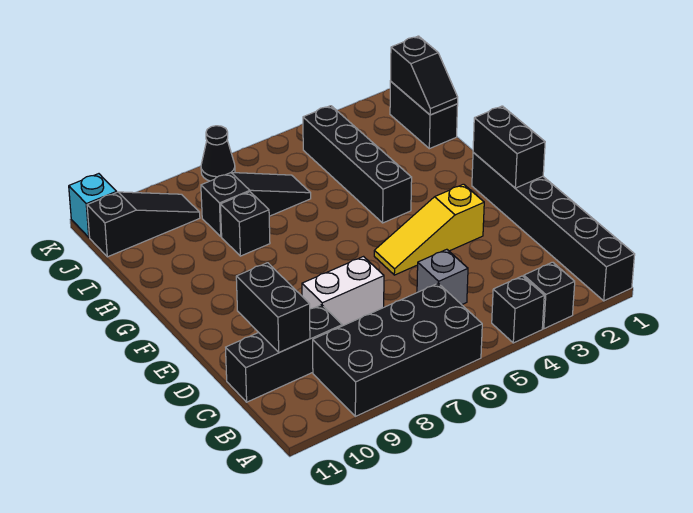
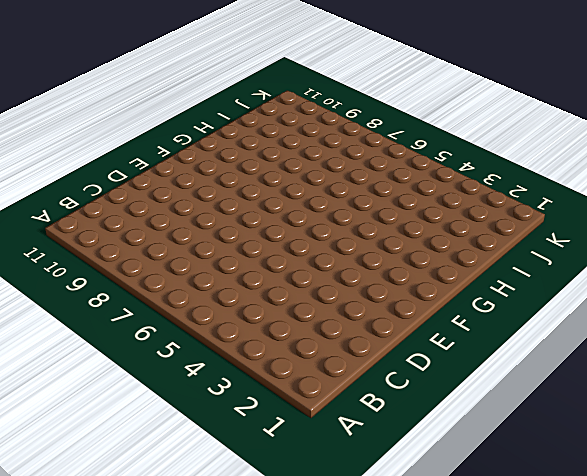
none -> black brick A1:F1 level 1
none -> black brick A3 level 1
none -> black brick A4 level 1

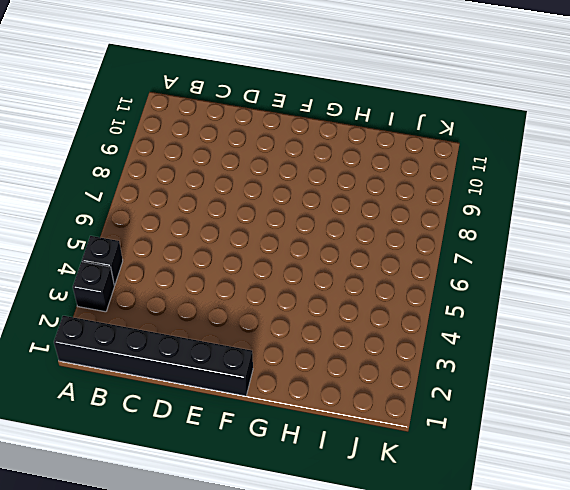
none -> black brick A6:B9 level 1
none -> grey brick C5 level 1
none -> black brick C9:C11 level 1

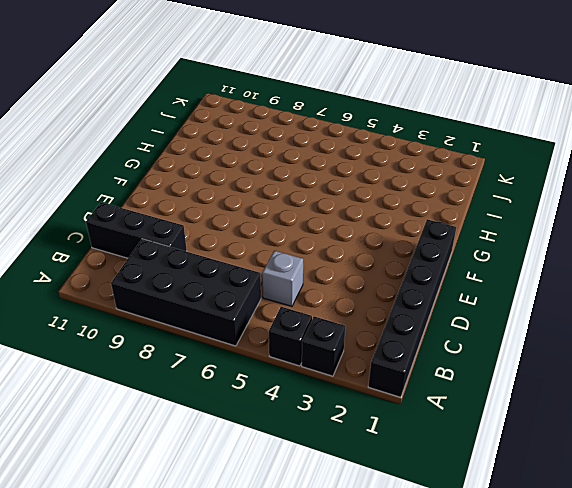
none -> white brick D7:D8 level 1
none -> yellow slope E3:E5 level 1 top 3
none -> black brick G4:J4 level 1

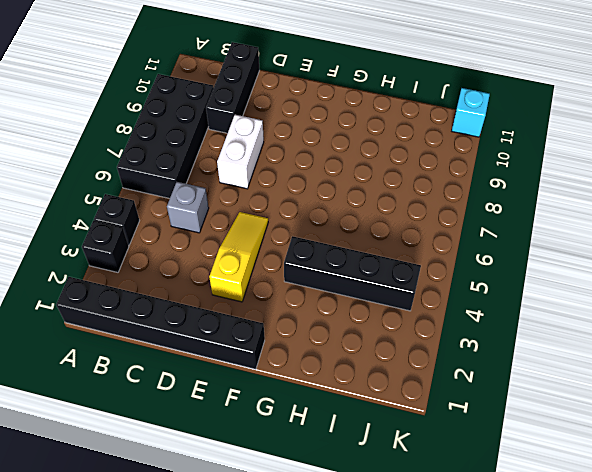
none -> black brick H8 level 1
none -> black brick I1:J1 level 1
none -> black slope I6:I8 level 1 top 8

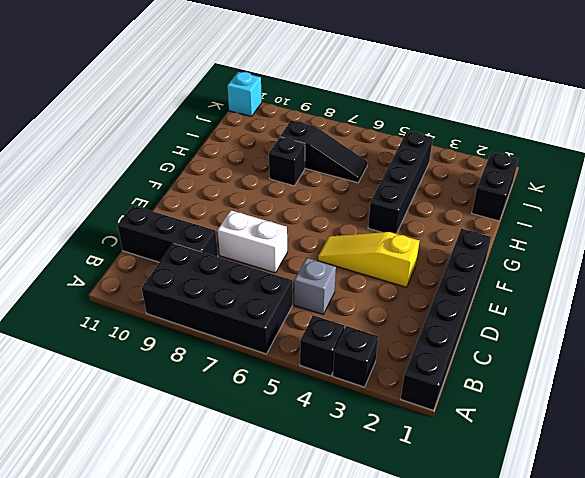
none -> black slope J9:J11 level 1 top 11
none -> black cone K7 level 1
none -> black brick C10:D10 level 2

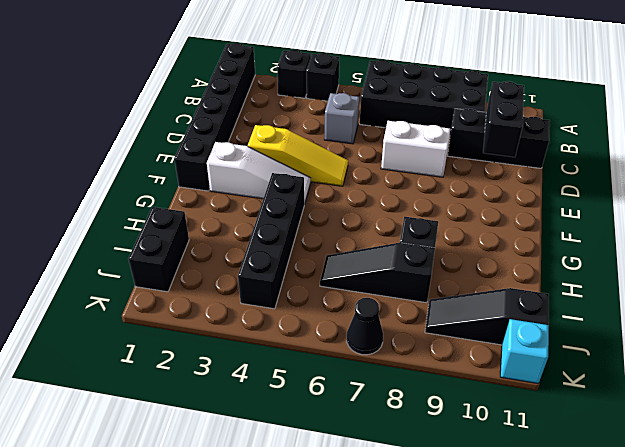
white slope F2:F4 level 1 top 2 -> none
none -> black brick E1:F1 level 2
none -> black slope I1:J1 level 2 top J

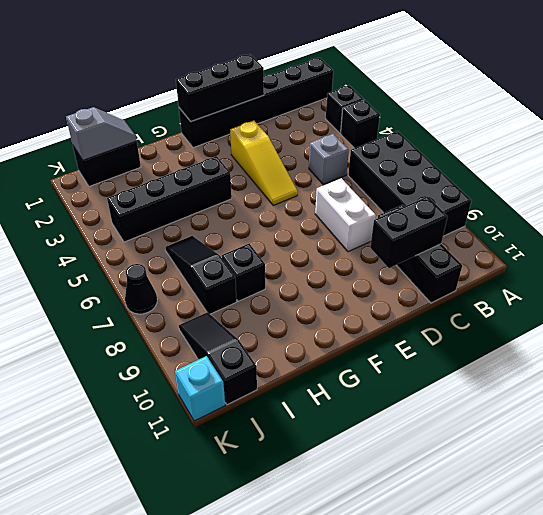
black brick D1:F1 level 2 -> black brick E1:F1 level 2
grey slope I1:J1 level 2 top J -> black slope I1:J1 level 2 top J

